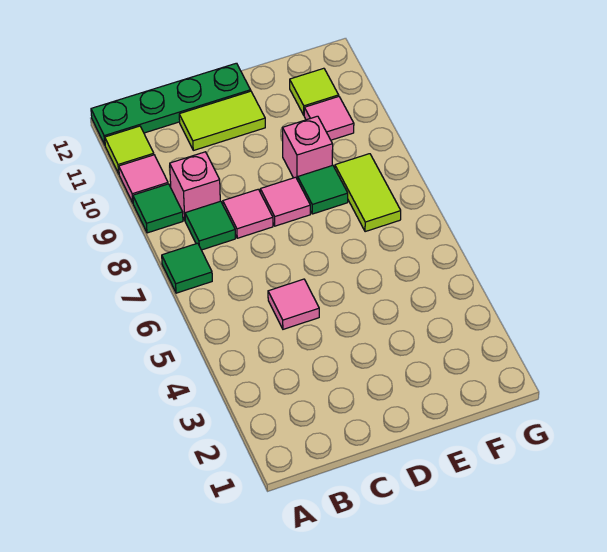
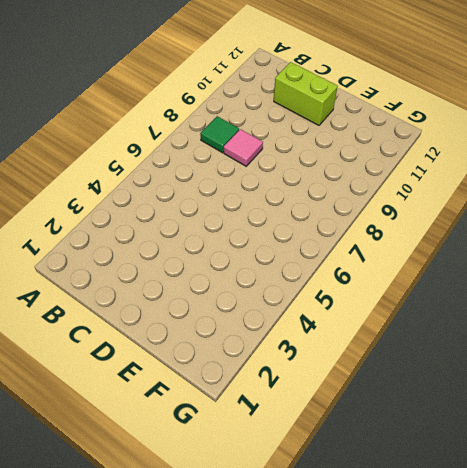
lime brick C11:D11 level 1 -> lime tile C11:D11 level 1
none -> green tile A7 level 1
none -> green tile A9 level 1
none -> pink tile A10 level 1

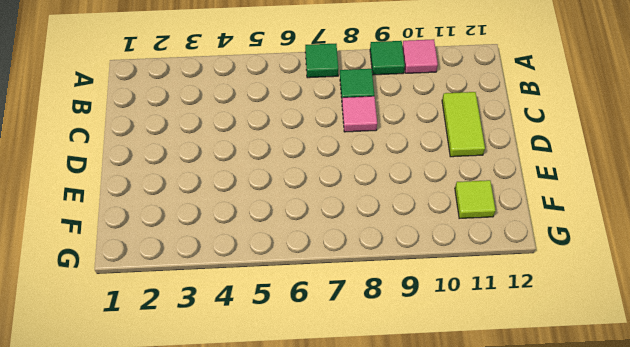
none -> lime tile A11 level 1
none -> green plate A12:D12 level 1
none -> pink brick B9 level 1

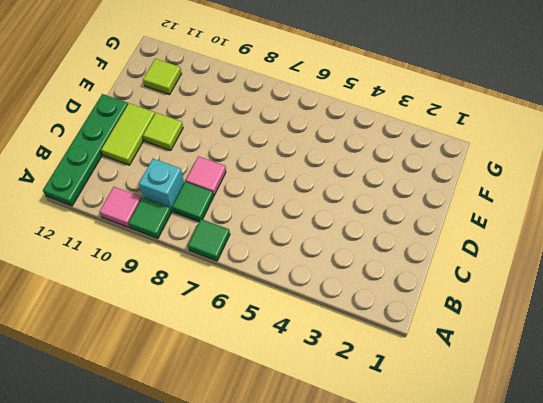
cyan brick B9 level 1 -> pink brick B9 level 1
lime tile D10 level 1 -> lime tile A11 level 1
none -> pink tile C5 level 1
none -> pink tile D8 level 1
none -> green tile E8 level 1

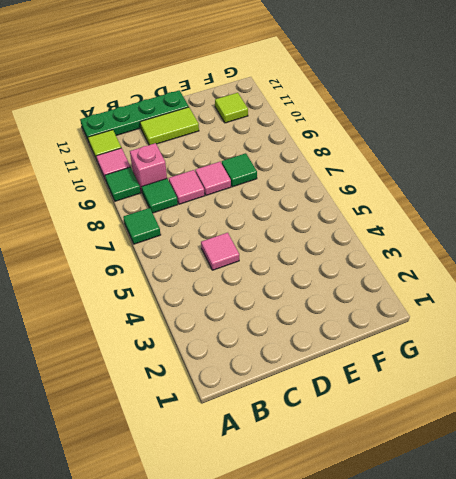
none -> pink brick E9 level 1
none -> lime tile F7:F8 level 1
none -> pink tile F10 level 1

